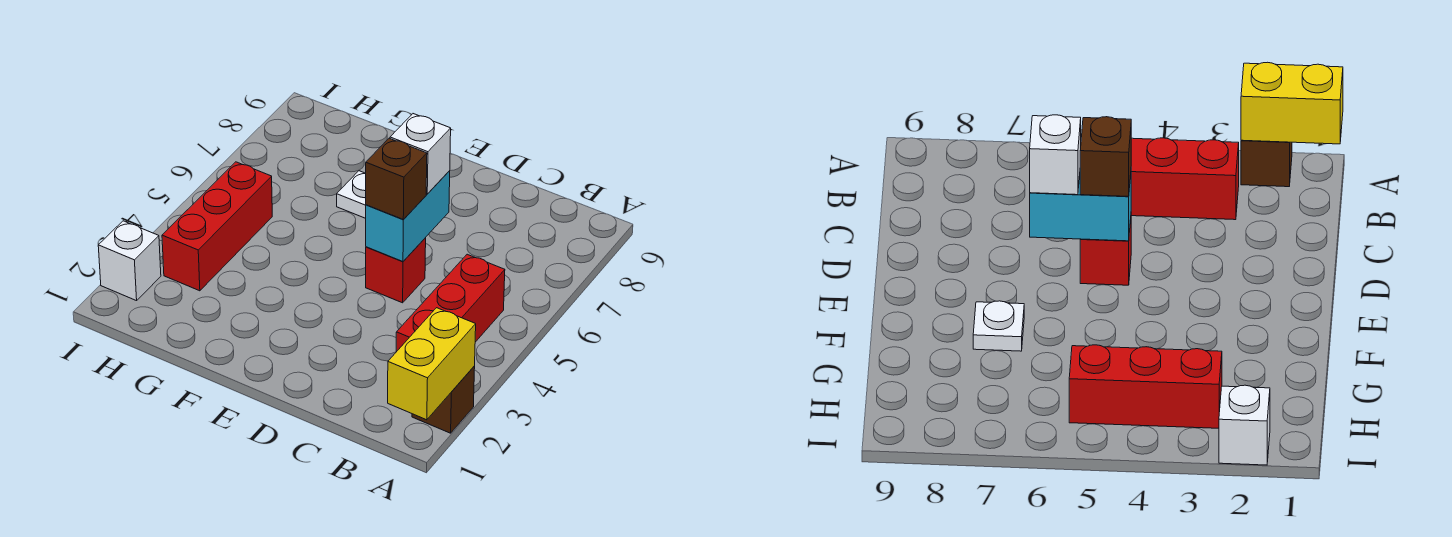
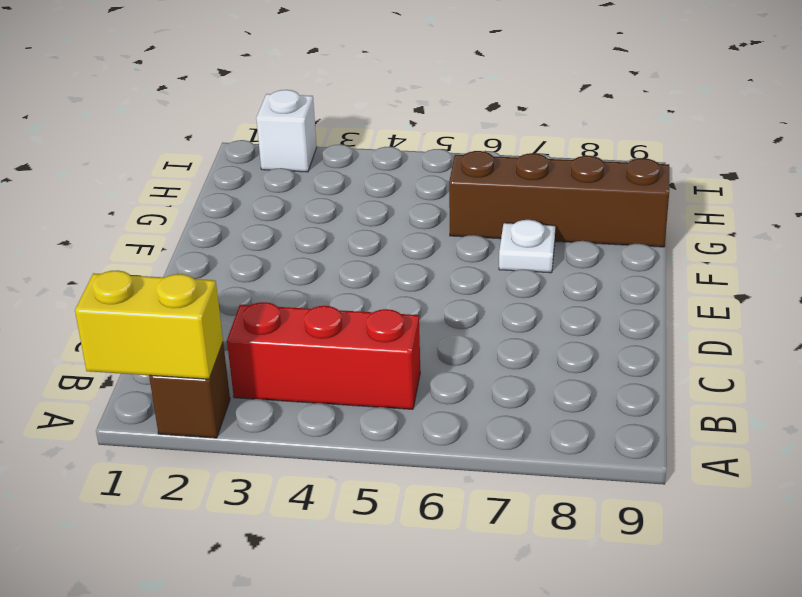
brown brick G6:G9 level 1 -> none
none -> red brick D5 level 1
none -> red brick H3:H5 level 1

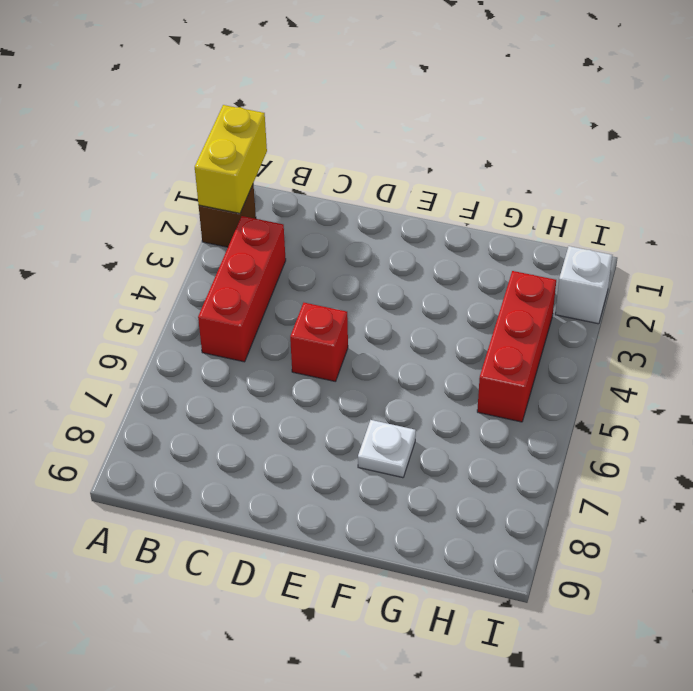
none -> cyan brick D5:D6 level 2
none -> brown brick D5 level 3

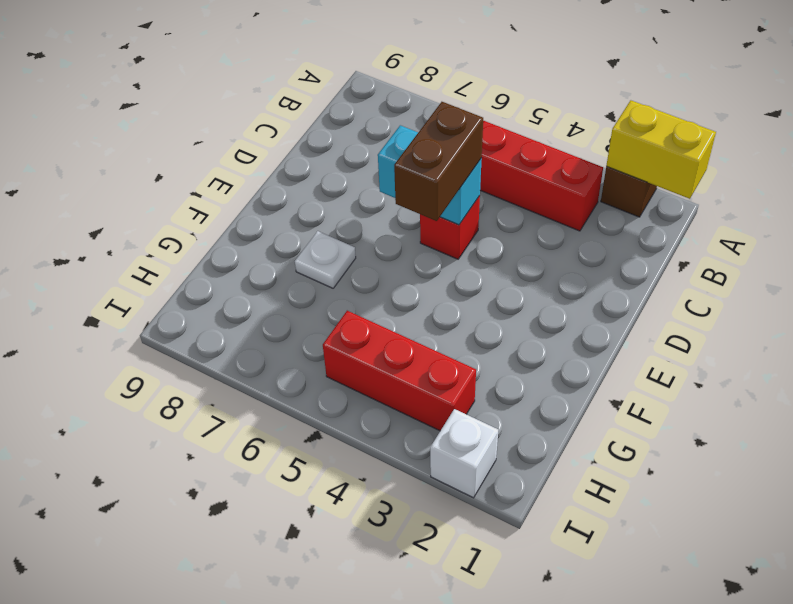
brown brick D5:E5 level 3 -> brown brick D5 level 3
none -> white brick D6 level 3

